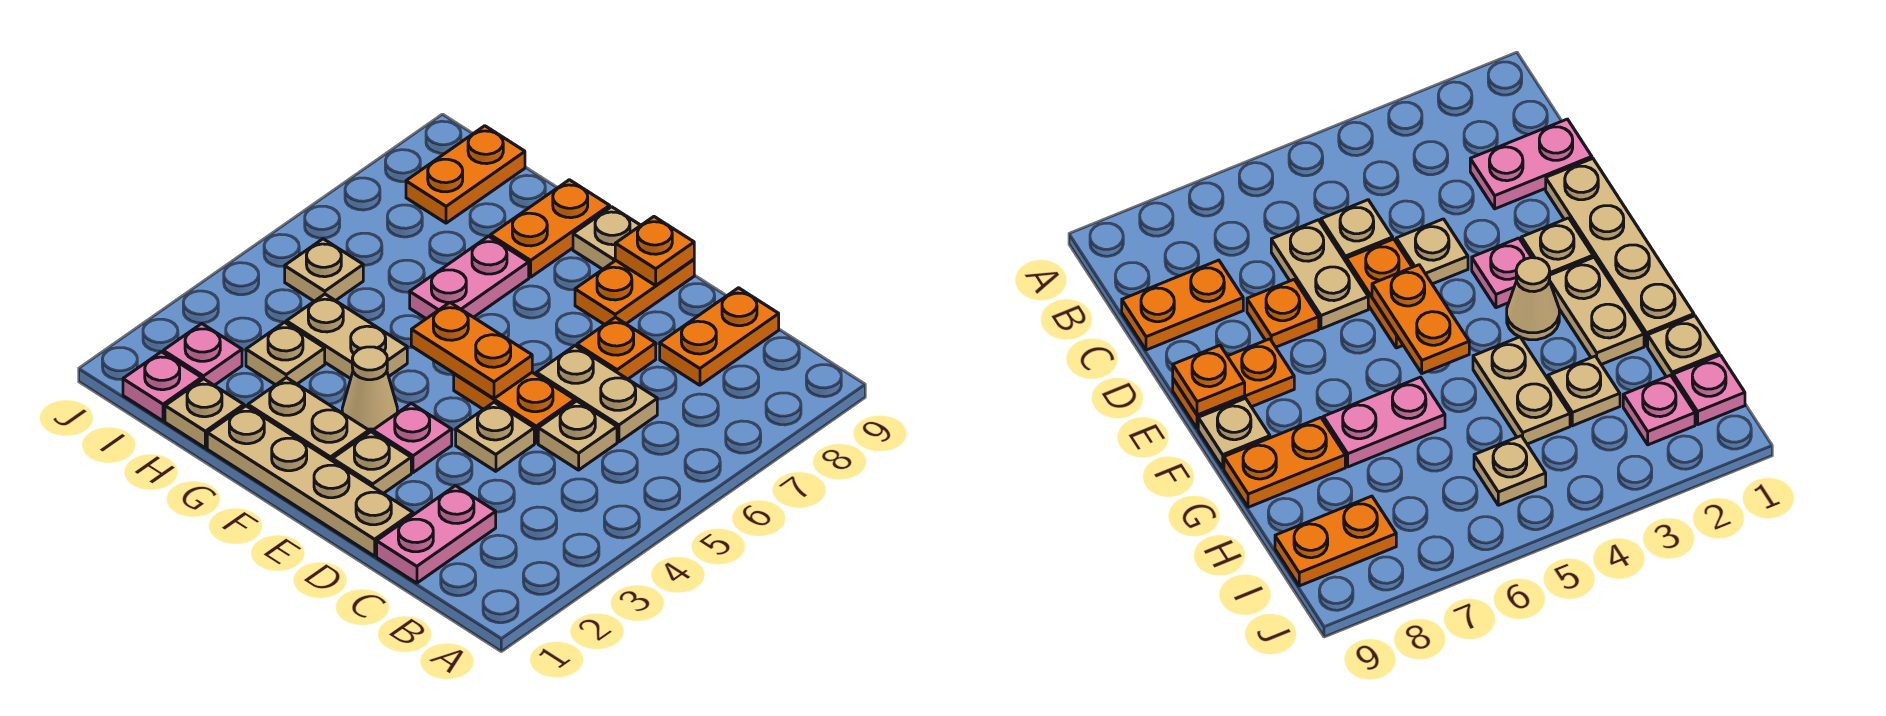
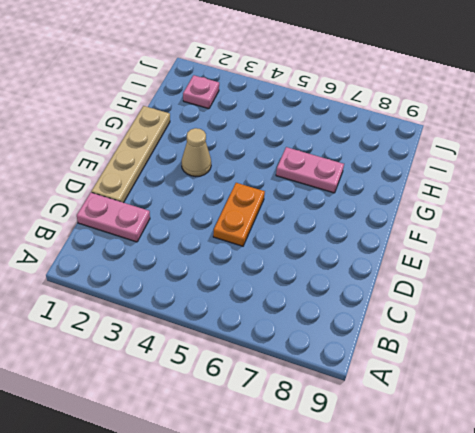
none -> tan plate C5 level 1
none -> tan plate C6:D6 level 1
none -> orange plate C8:C9 level 1

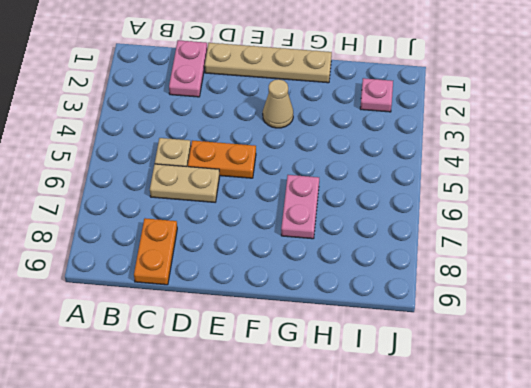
none -> tan plate D4 level 1
none -> orange plate D7 level 1
none -> tan plate E2 level 1

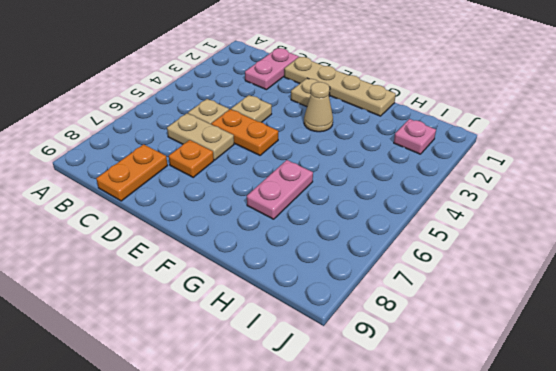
none -> pink plate E3 level 1
none -> orange plate E8:E9 level 1
none -> tan plate F2:G2 level 1

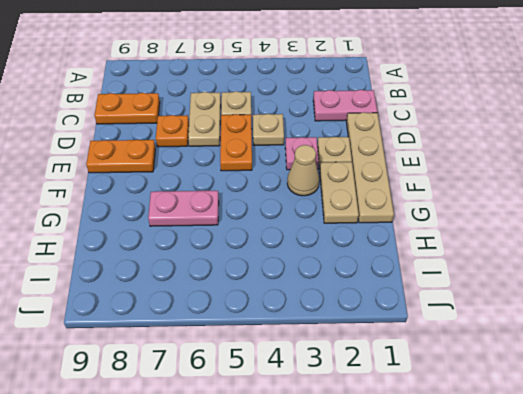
none -> tan plate F9 level 1
none -> tan plate G4:H4 level 1
none -> orange plate G8:G9 level 1

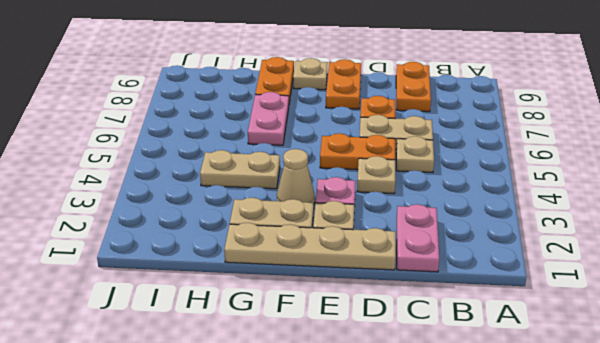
none -> tan plate H1 level 1
none -> tan plate H3 level 1
none -> pink plate I1 level 1

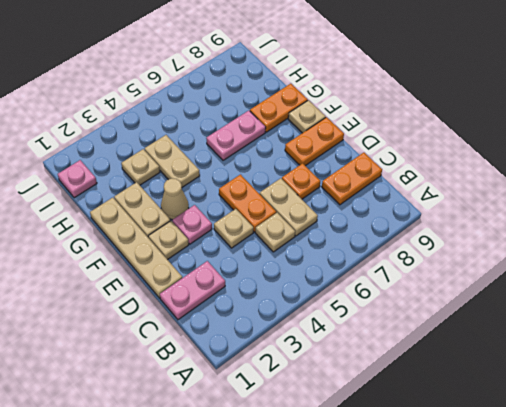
none -> tan plate H1 level 1
none -> pink plate I2 level 1
none -> tan plate I5 level 1

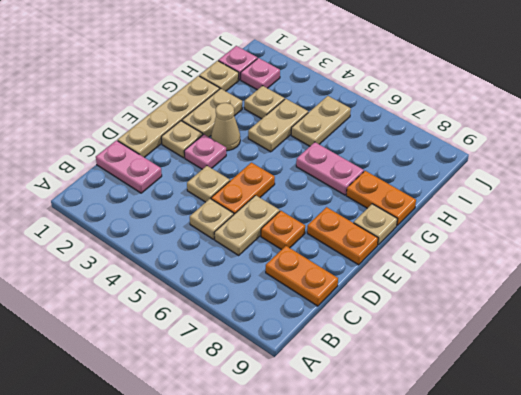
tan plate H5:I5 level 1 -> tan plate I5 level 1
none -> orange plate I8:I9 level 1
none -> orange plate E5:F5 level 2
none -> orange plate E9 level 2

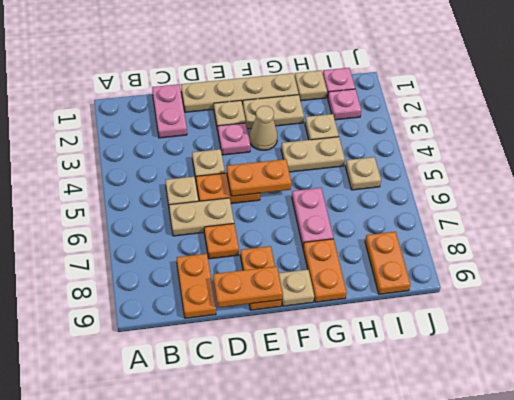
orange plate D9:E9 level 2 -> orange plate E9 level 2

